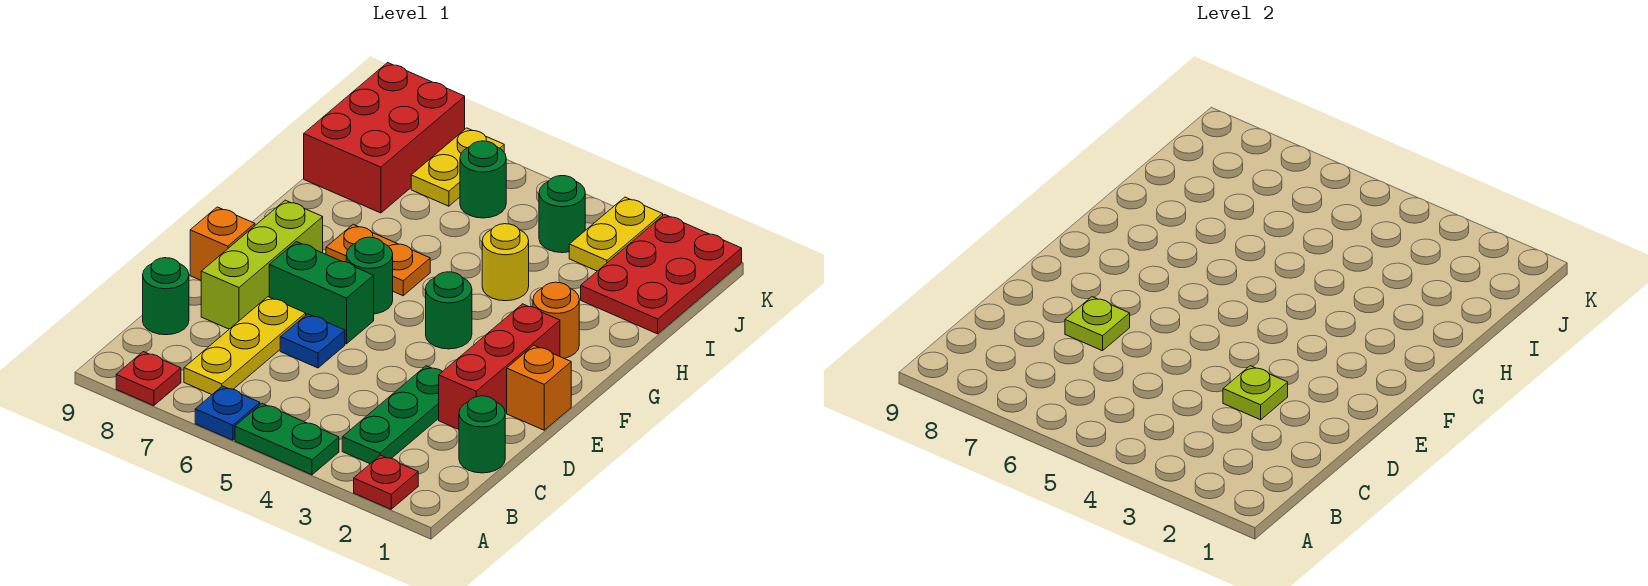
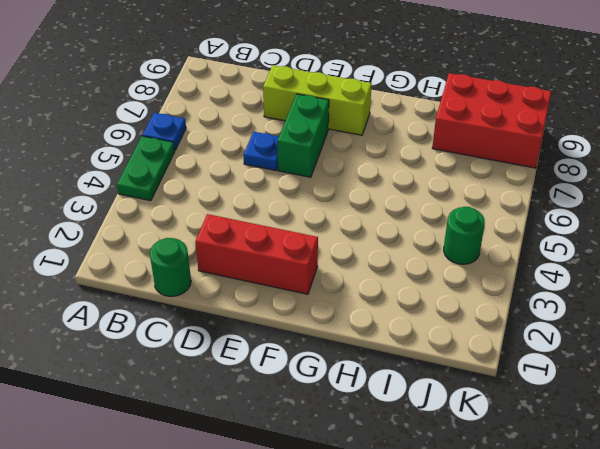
none -> red plate A2 level 1
none -> red plate A8 level 1
none -> green plate B3:D3 level 1

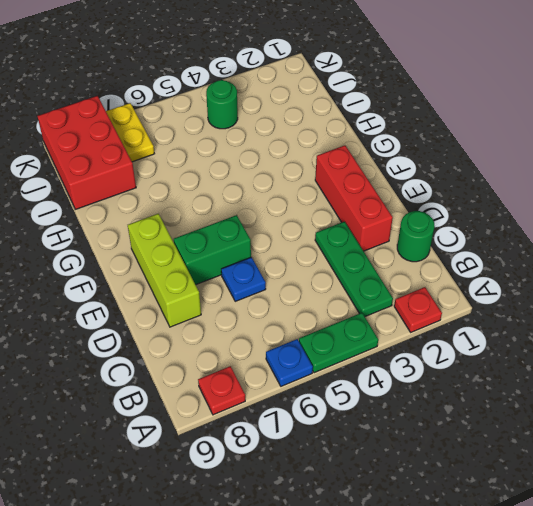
none -> yellow plate B7:D7 level 1
none -> green round brick C9 level 1
none -> orange brick E1 level 1

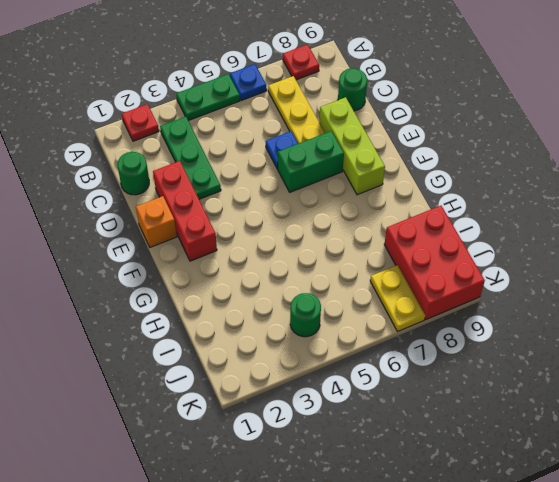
none -> orange brick E9 level 1
none -> green round brick F4 level 1
none -> green round brick F6 level 1

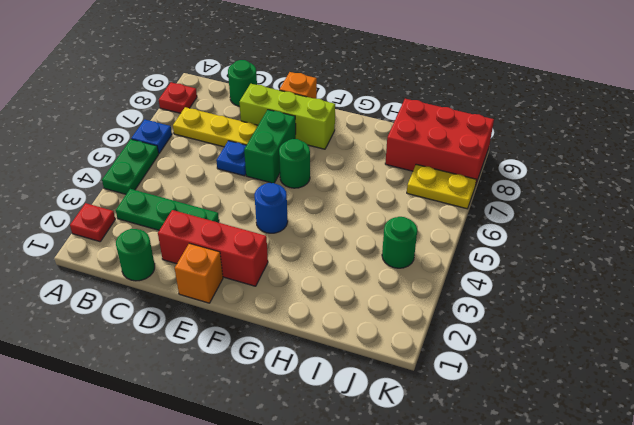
blue round brick F4 level 1 -> green round brick F4 level 1
none -> orange round brick G2 level 1
none -> orange plate G6:G7 level 1
none -> yellow round brick H4 level 1

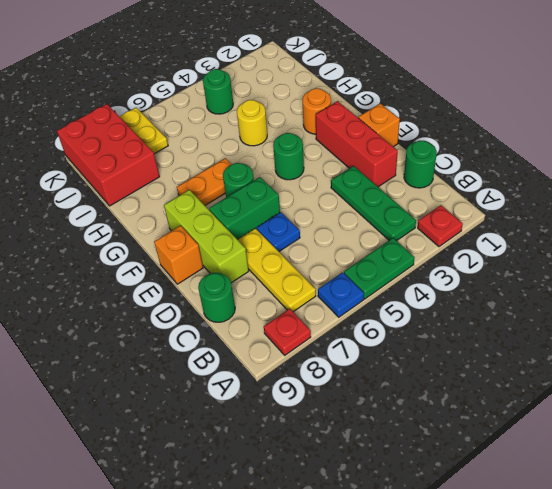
none -> red plate I1:K2 level 1
none -> yellow plate J3:K3 level 1
none -> green round brick J6 level 1

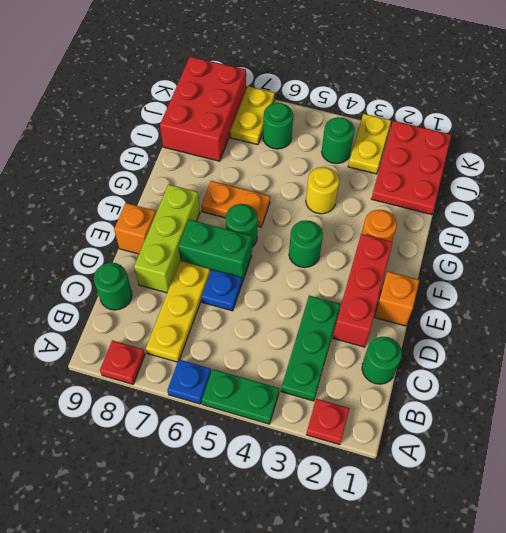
none -> lime plate D3 level 2
none -> lime plate D7 level 2

